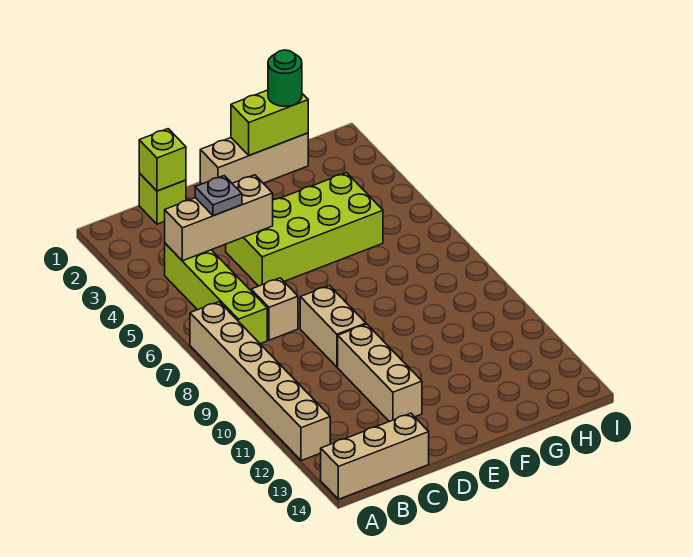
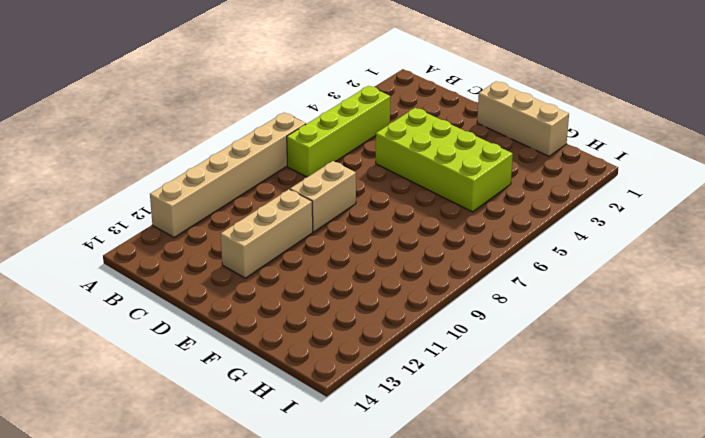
none -> tan brick A14:C14 level 1
none -> lime brick C1 level 1
none -> tan brick C7 level 1

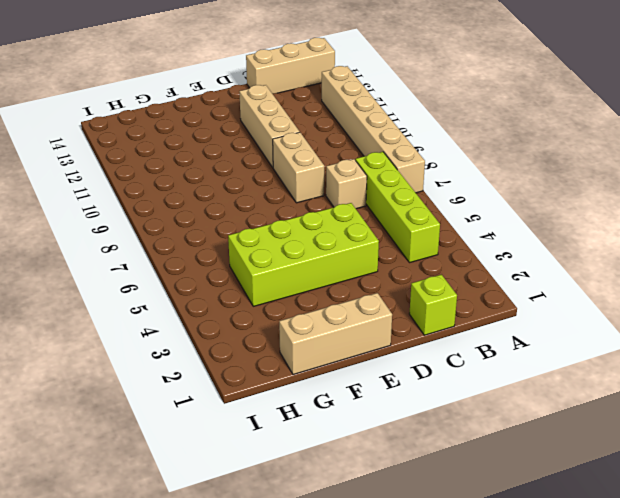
none -> tan brick B4:D4 level 2
none -> lime brick C1 level 2
none -> lime brick F1:G1 level 2

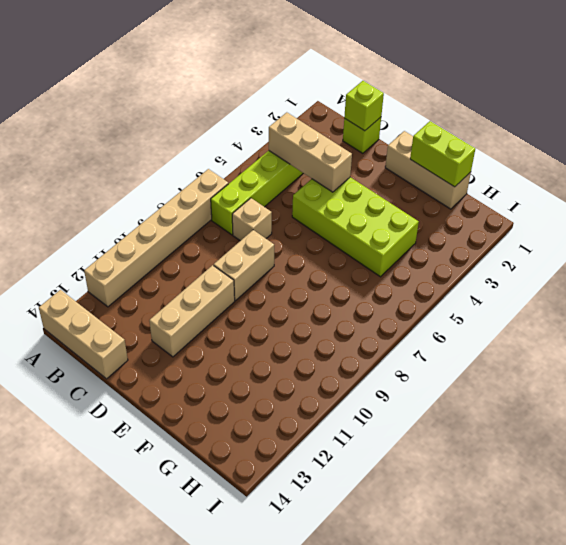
none -> grey plate C4 level 3
none -> green round brick G1 level 3

